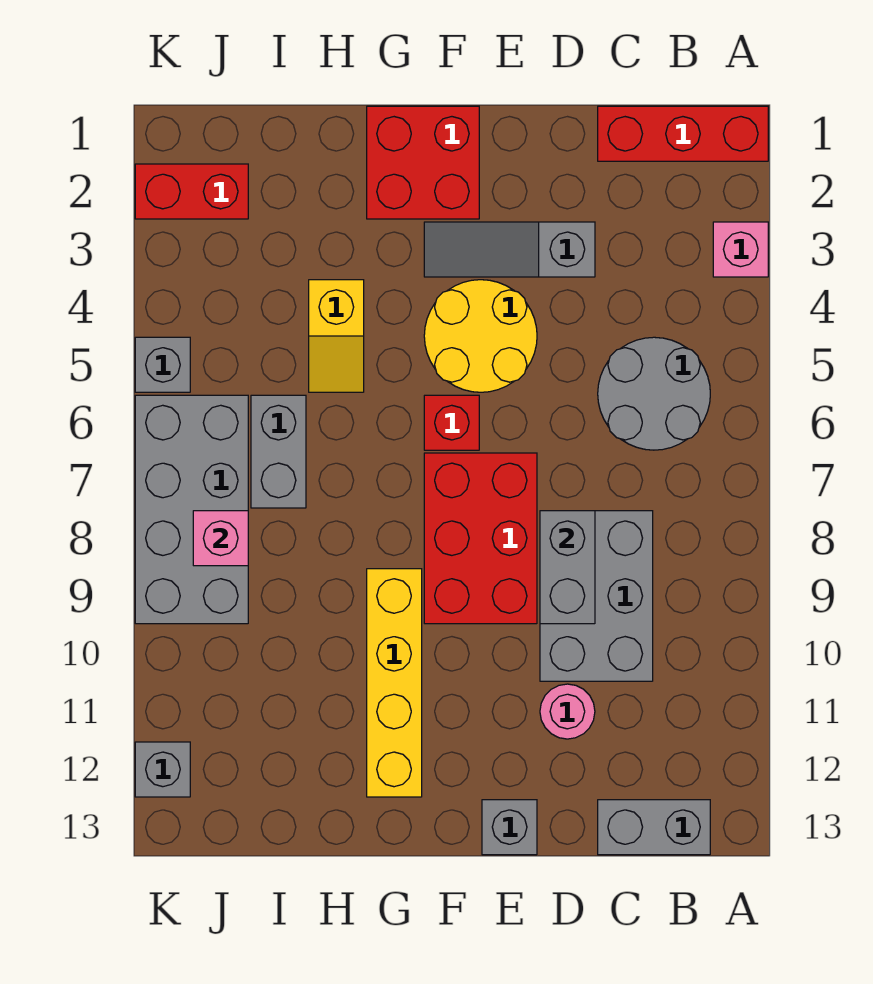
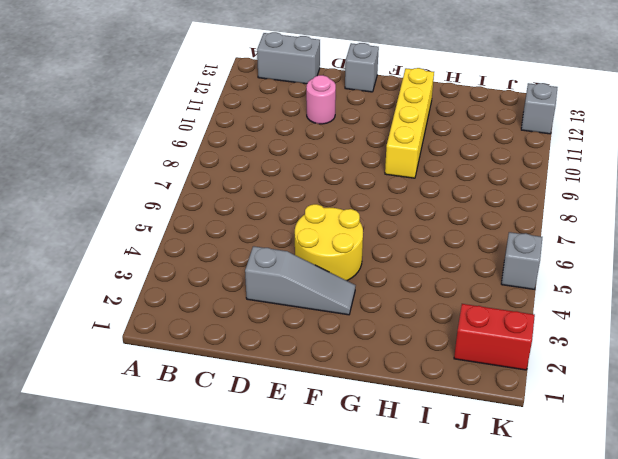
none -> red brick A1:C1 level 1
none -> pink brick A3 level 1
none -> grey round brick B5:C6 level 1

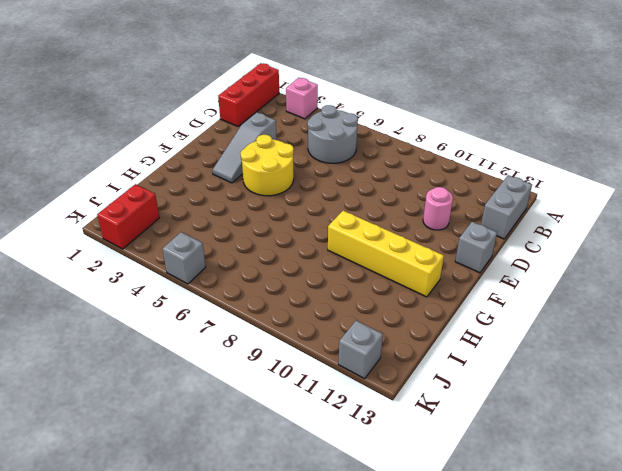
none -> grey brick C8:D10 level 1
none -> red brick E7:F9 level 1
none -> red brick F1:G2 level 1

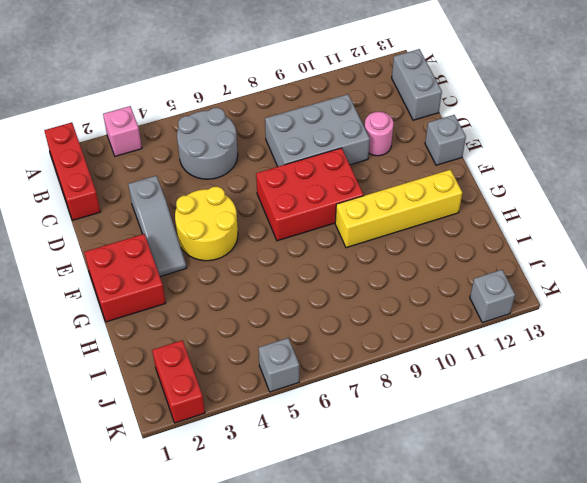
none -> red brick F6 level 1
none -> yellow slope H4:H5 level 1 top 4
none -> grey brick I6:I7 level 1

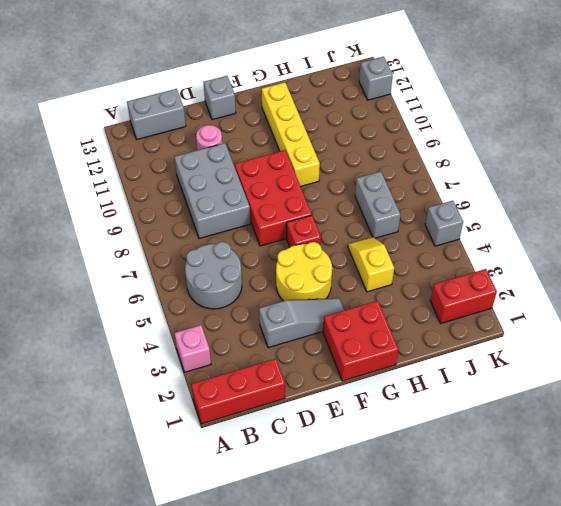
none -> grey brick J6:K9 level 1
none -> grey brick D8:D9 level 2
none -> pink brick J8 level 2

